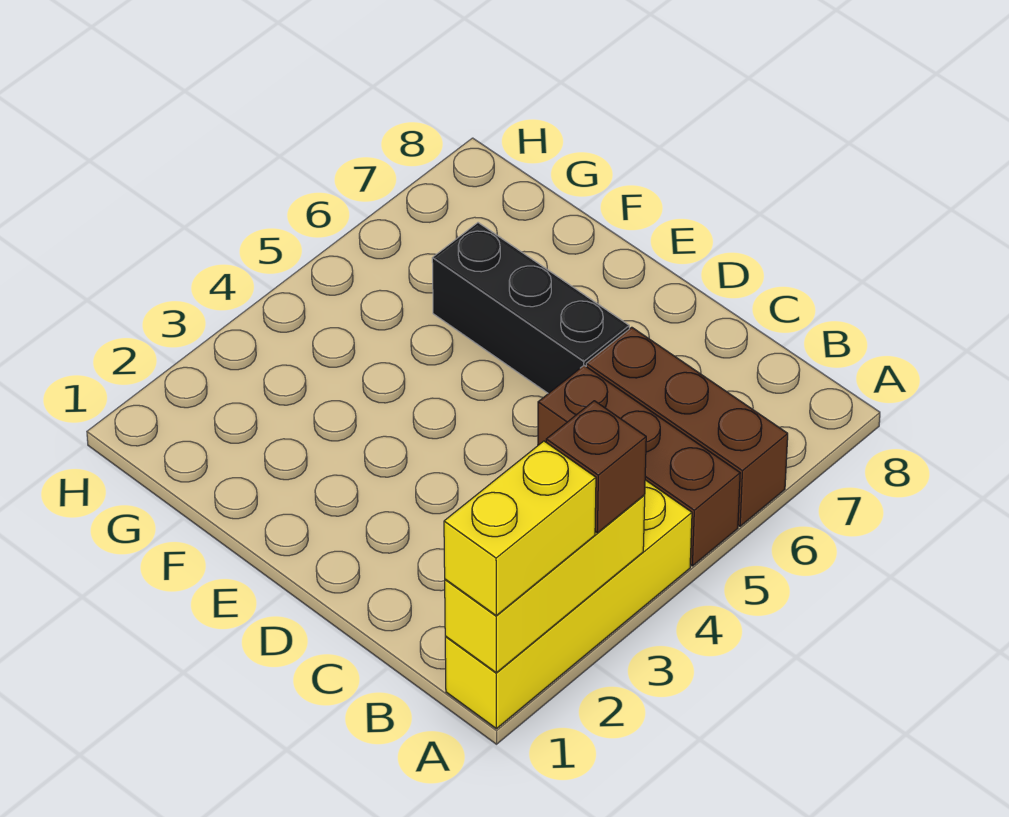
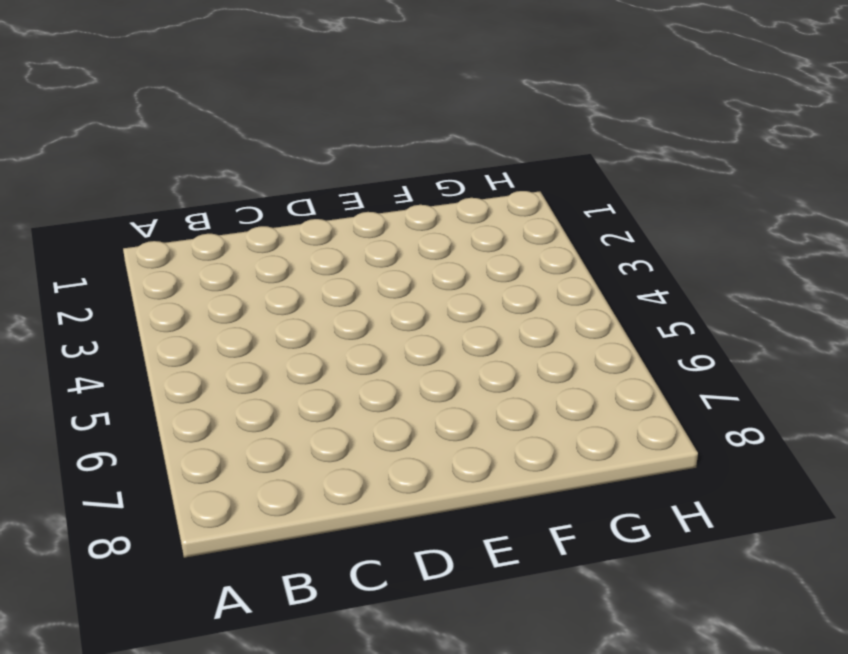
none -> yellow brick A1:A4 level 1
none -> brown brick A5:C5 level 1

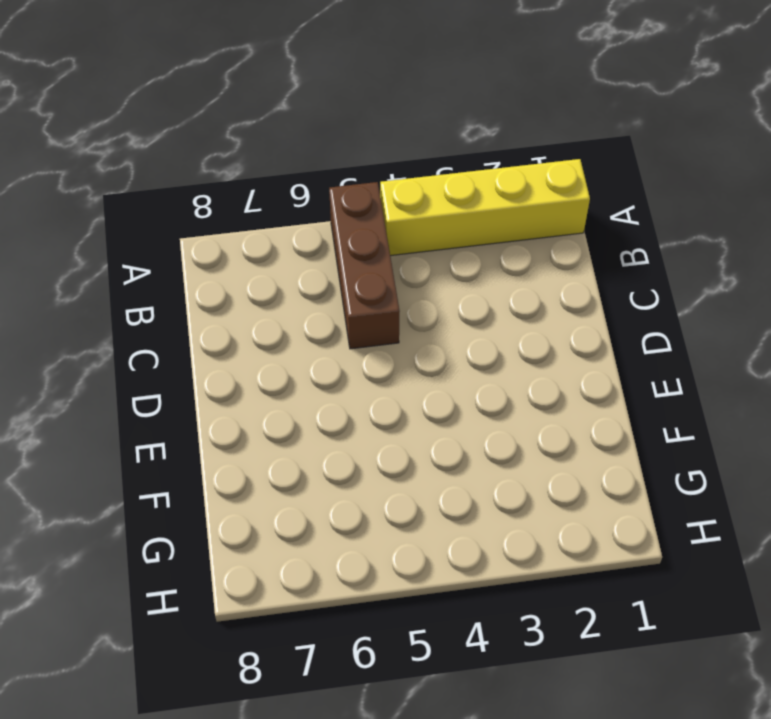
none -> brown brick A6:C6 level 1
none -> black brick D6:F6 level 1

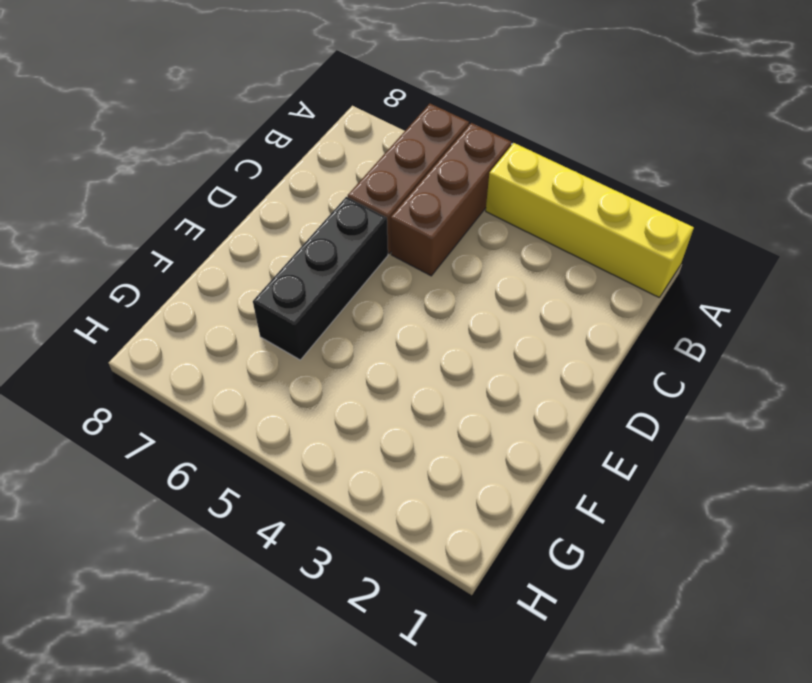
none -> yellow brick A1:A3 level 2
none -> yellow brick A1:A2 level 3

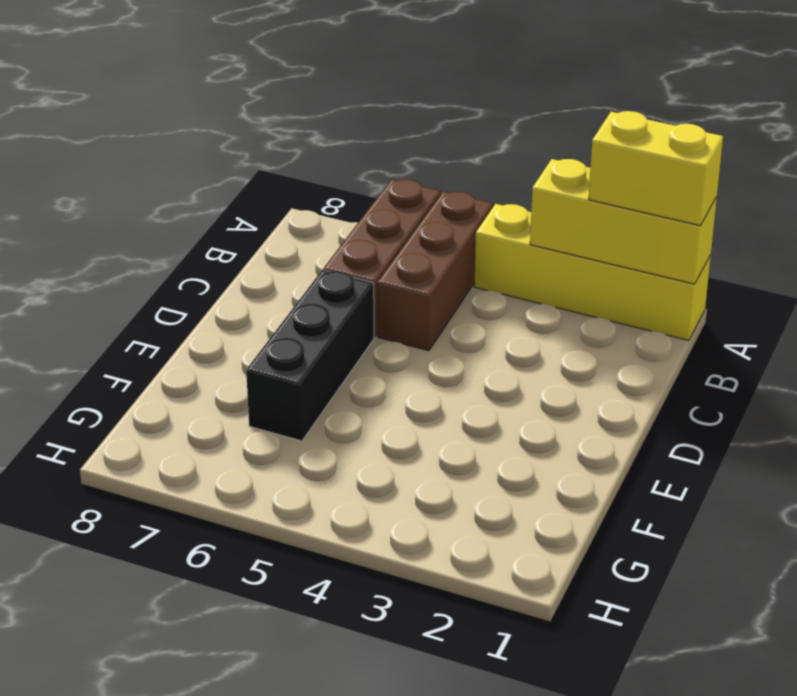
none -> brown brick A3 level 3

